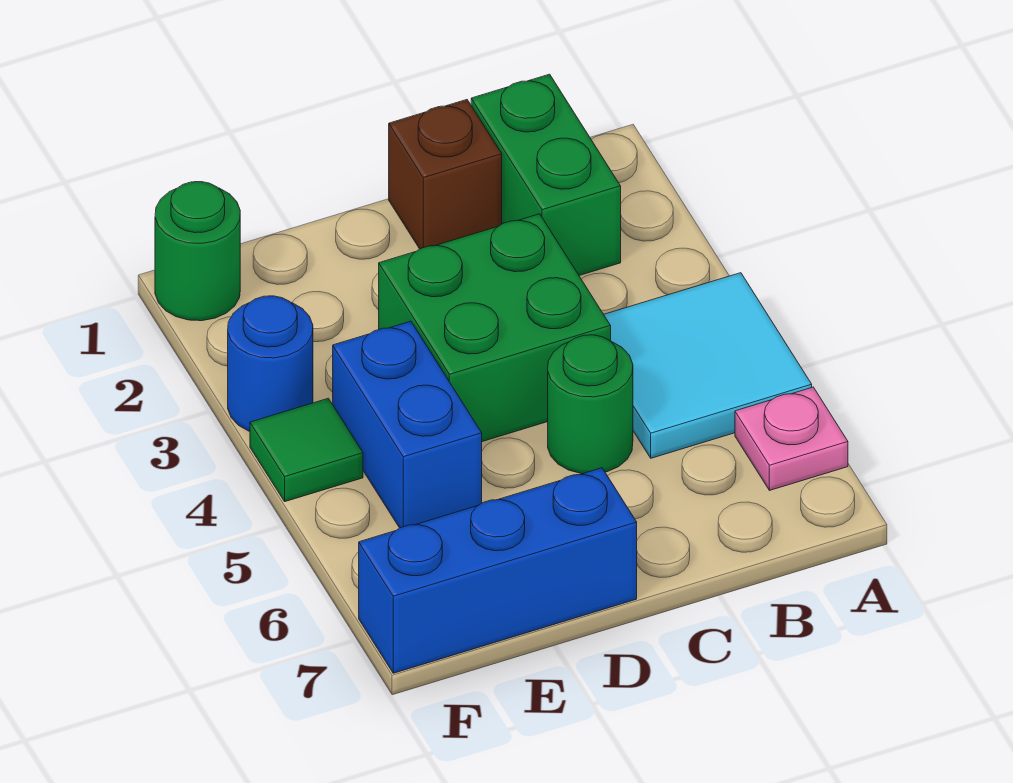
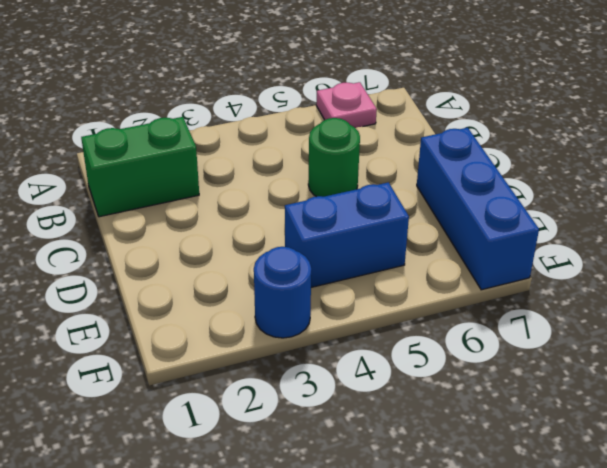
none -> cyan tile A4:B5 level 1
none -> brown brick C1 level 1

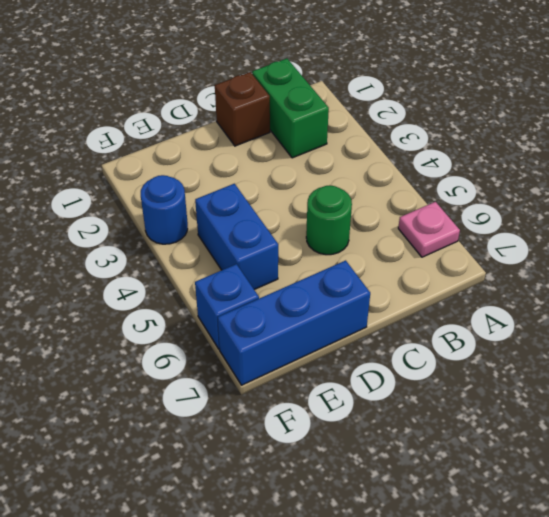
blue brick F6 level 1 -> none
none -> cyan tile A4:B5 level 1
none -> green brick C3:D4 level 1

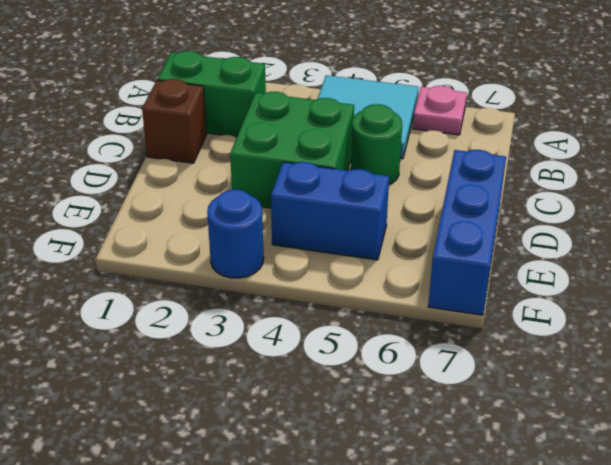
none -> green round brick F1 level 1
none -> green tile F4 level 1

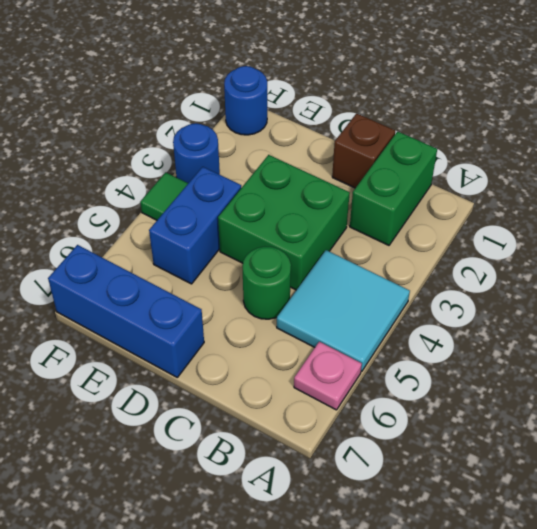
blue round brick F1 level 1 -> green round brick F1 level 1

